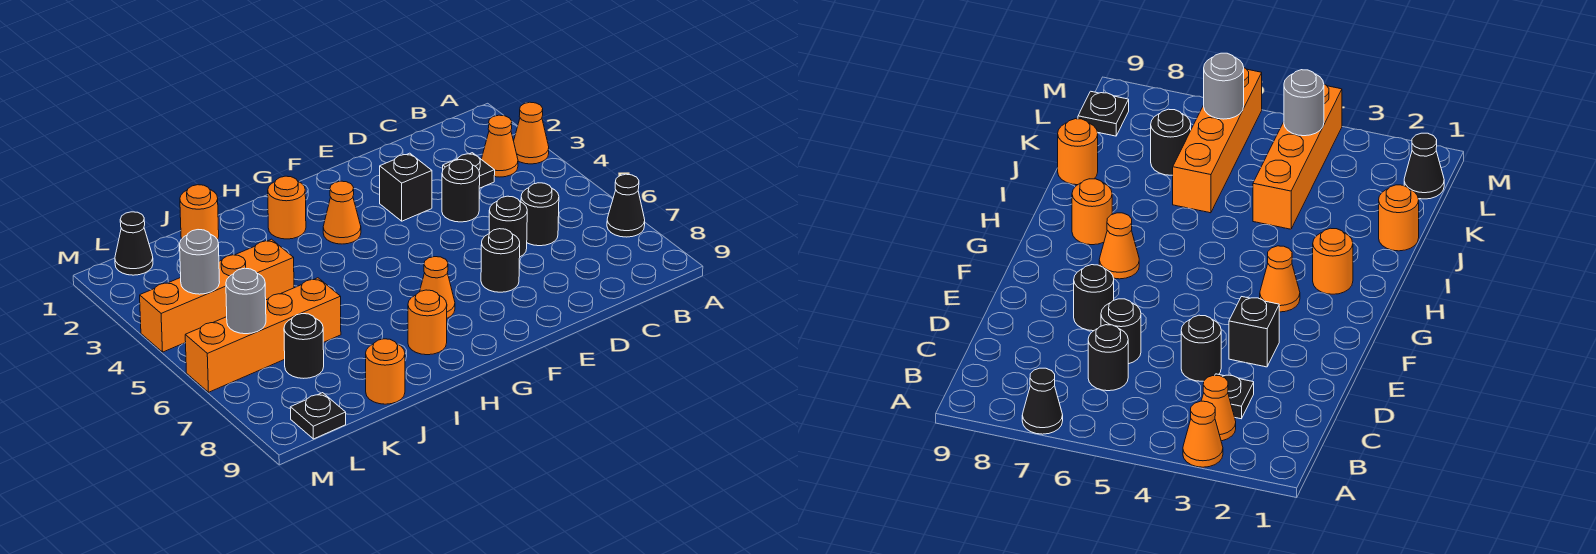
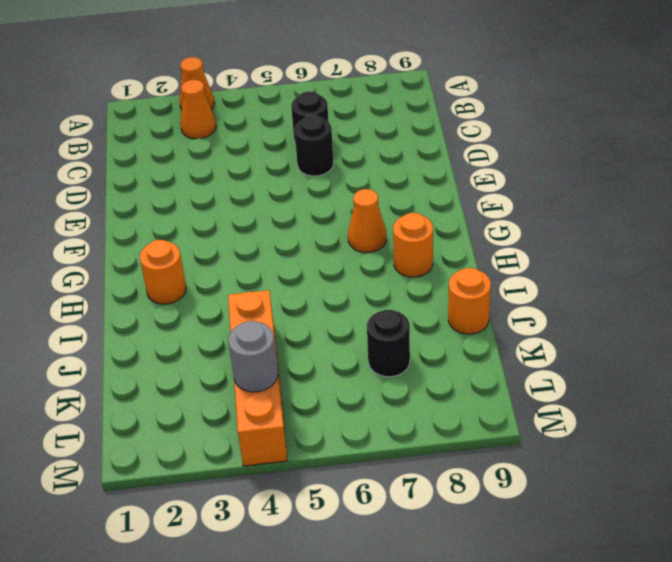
none -> black cone A7 level 1
none -> black plate C3 level 1
none -> black round brick D4 level 1

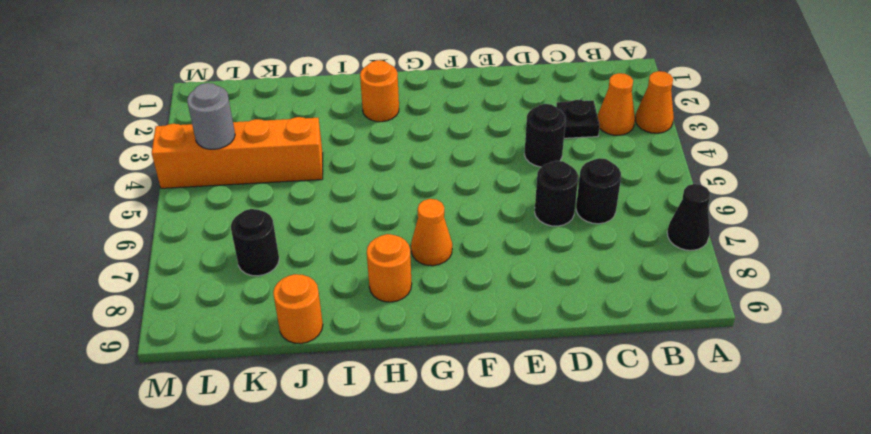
none -> black brick E3 level 1
none -> black round brick E7 level 1
none -> orange cone G3 level 1

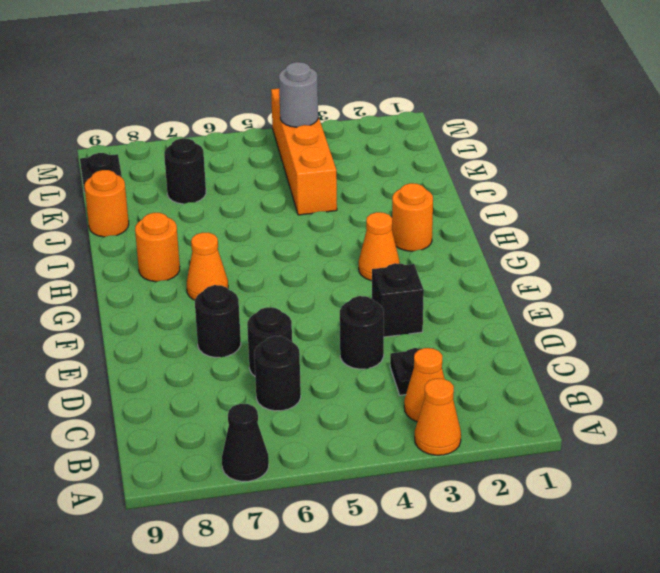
none -> orange round brick J1 level 1
none -> orange brick J6:M6 level 1
none -> black cone L1 level 1

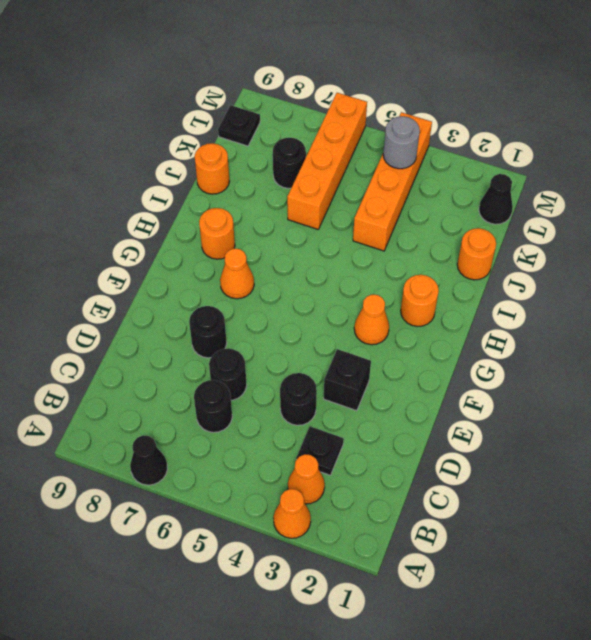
none -> grey round brick L6 level 2

